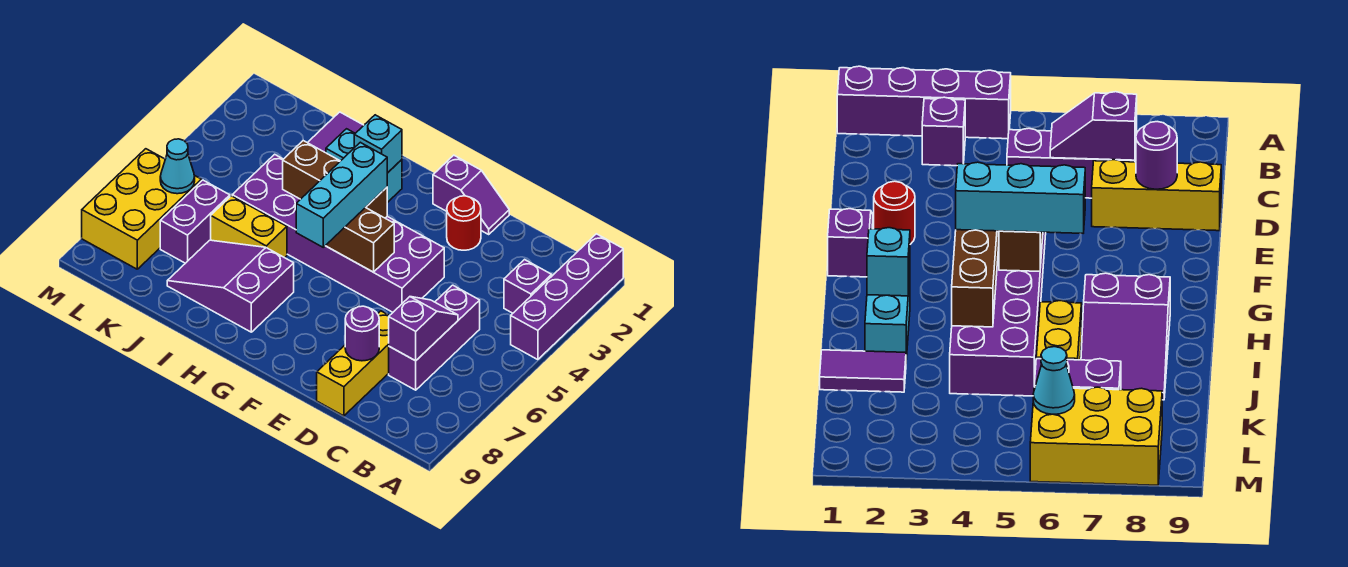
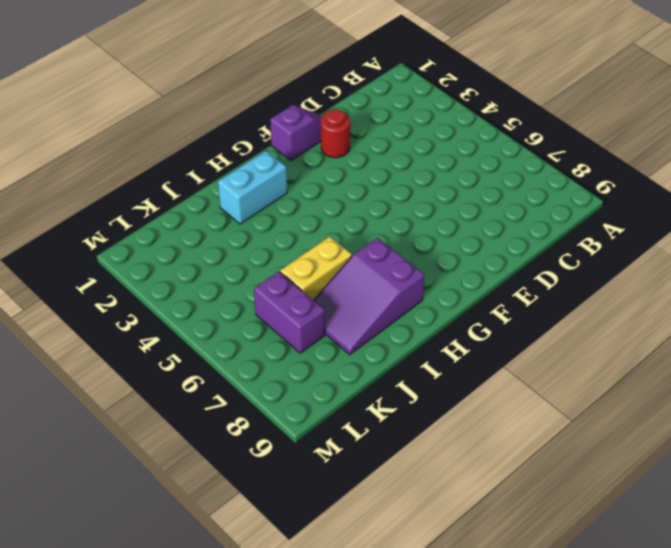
none -> purple brick A1:A4 level 1
none -> purple brick B3 level 1
none -> purple brick C5:C7 level 1

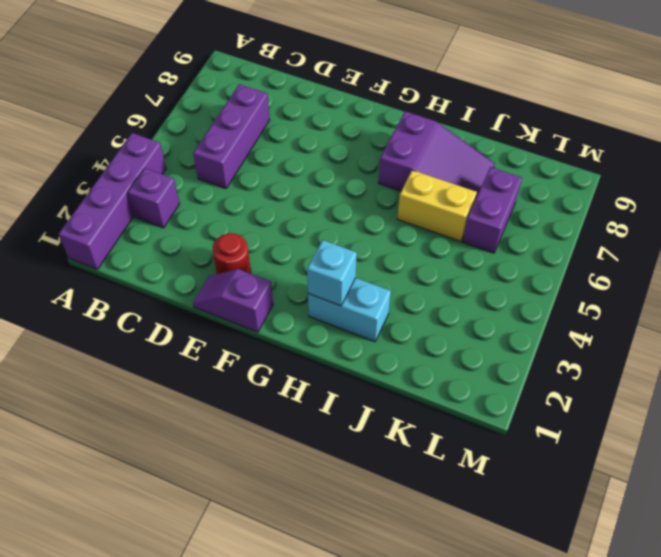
none -> yellow brick D7:D9 level 1
none -> purple brick E4:J5 level 1
none -> purple tile J1:J2 level 1

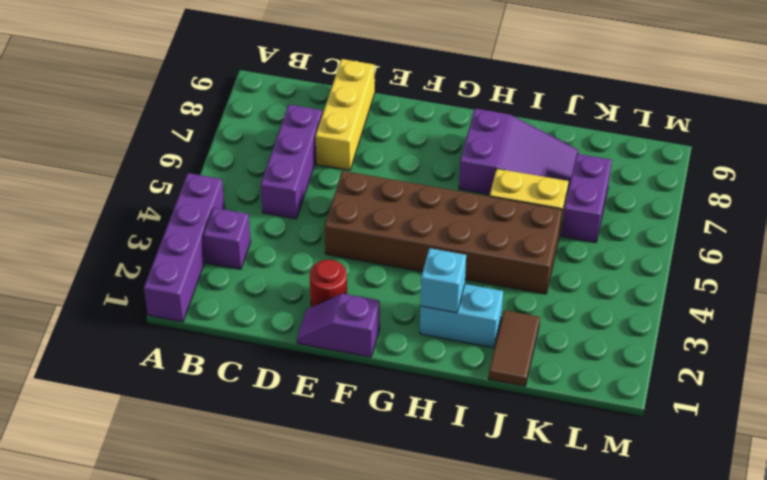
brown brick E4:J5 level 1 -> purple brick E4:J5 level 1
brown tile J1:J2 level 1 -> purple tile J1:J2 level 1
none -> yellow brick L6:M8 level 1
none -> purple slope C6:C7 level 2 top 7
none -> purple round brick D8 level 2

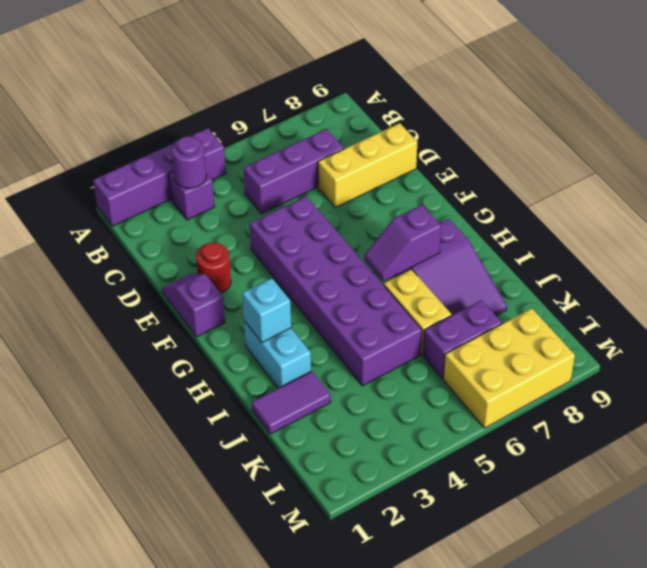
purple round brick B3 level 2 -> purple round brick D8 level 2
purple slope H6:H7 level 2 top 7 -> purple slope C6:C7 level 2 top 7
none -> brown brick F5:G5 level 2
none -> brown brick G4:I4 level 2
none -> cyan cone L6 level 2

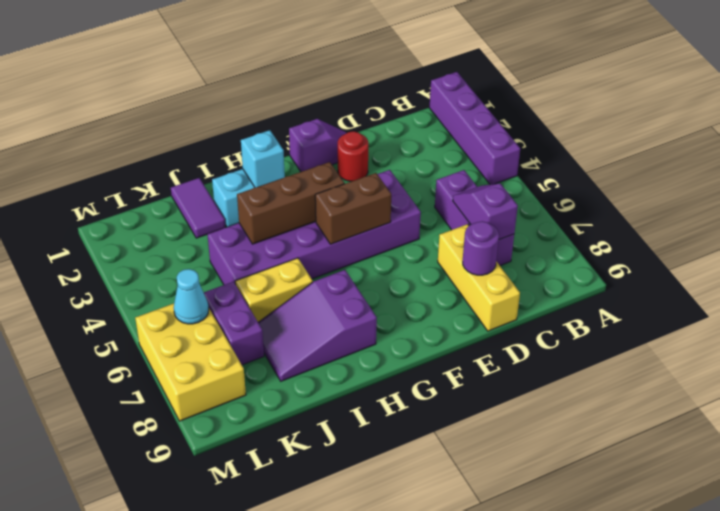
none -> purple brick B3 level 1
none -> cyan brick G4:G6 level 3

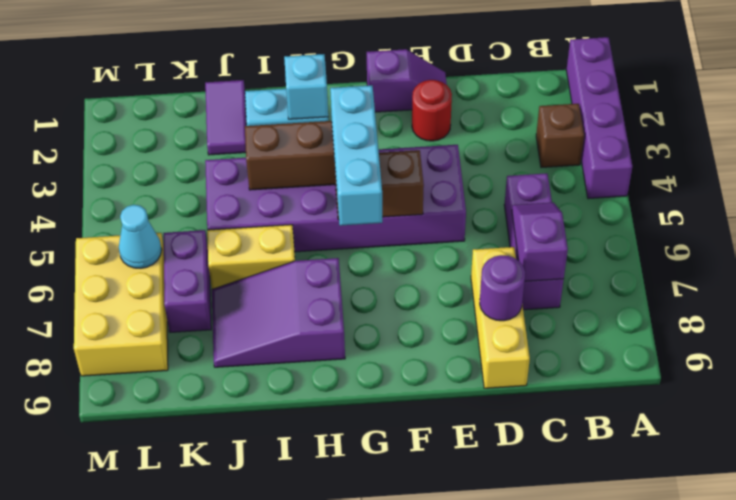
brown brick B3 level 1 -> purple brick B3 level 1

